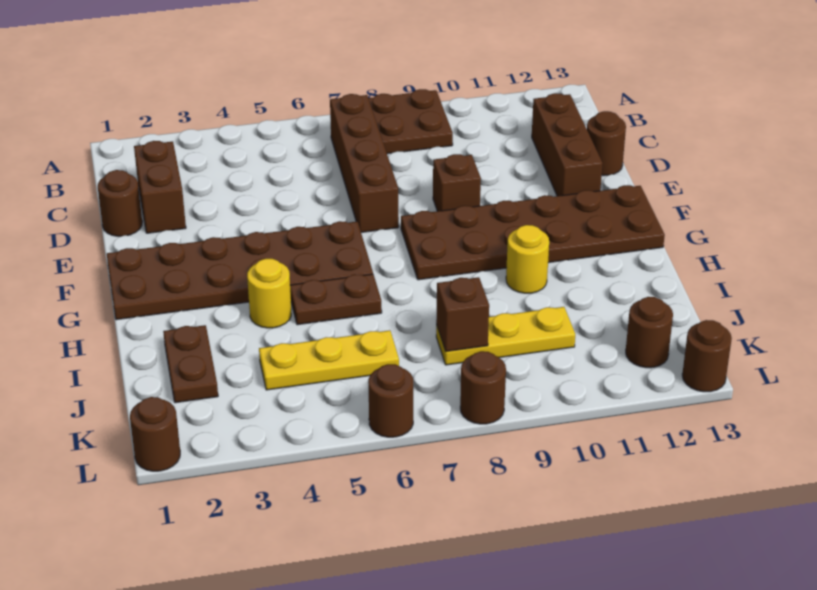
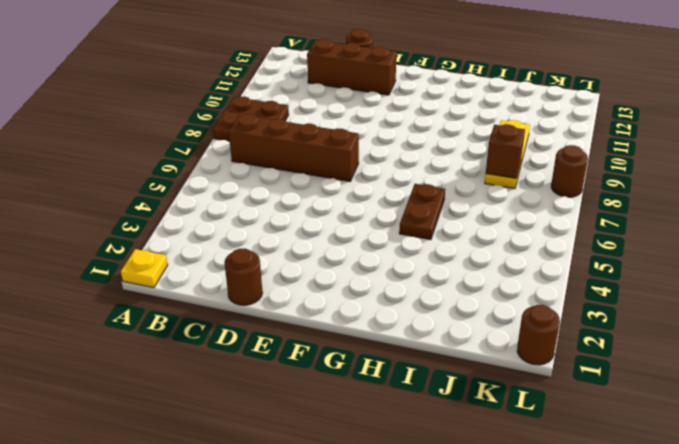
yellow plate A1 level 1 -> none
none -> brown brick C2:D2 level 1
none -> brown brick E9 level 1
none -> brown plate F1:G6 level 1

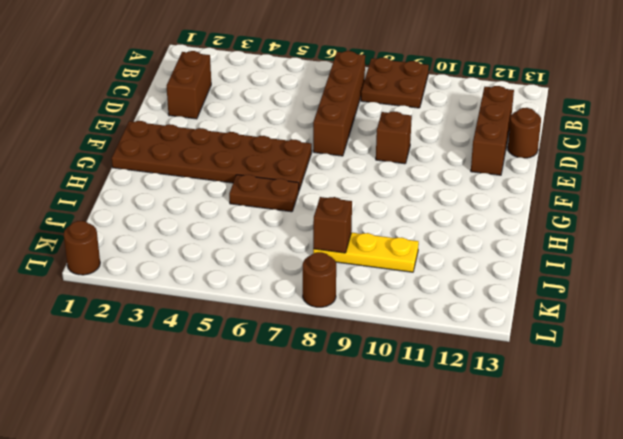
none -> brown round brick D1 level 1
none -> brown plate F8:G13 level 1
none -> yellow round brick H4 level 1

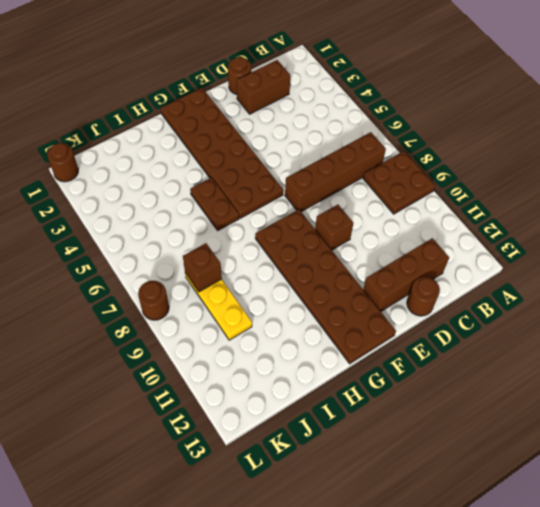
none -> yellow round brick H4 level 1
none -> yellow round brick H10 level 1
none -> brown plate I2:J2 level 1

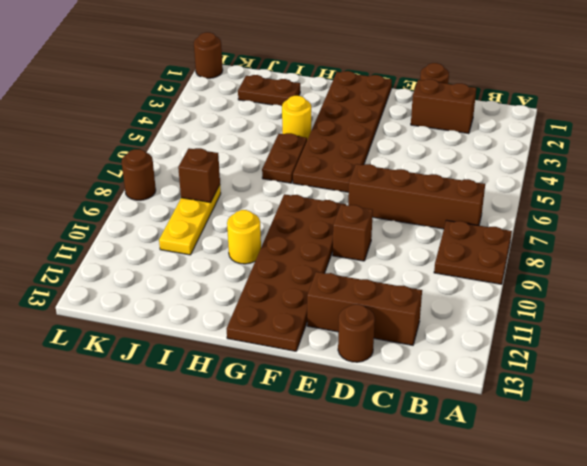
none -> yellow plate J4:J6 level 1
none -> brown round brick K12 level 1
none -> brown round brick L6 level 1

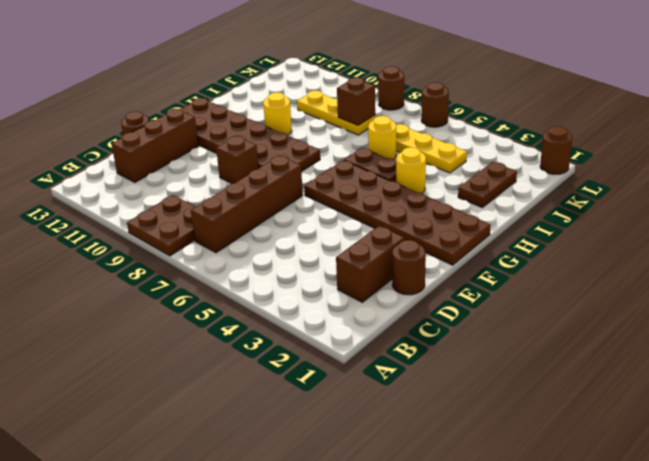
yellow round brick I6 level 1 -> none
none -> brown round brick K12 level 1
none -> brown round brick L13 level 1

